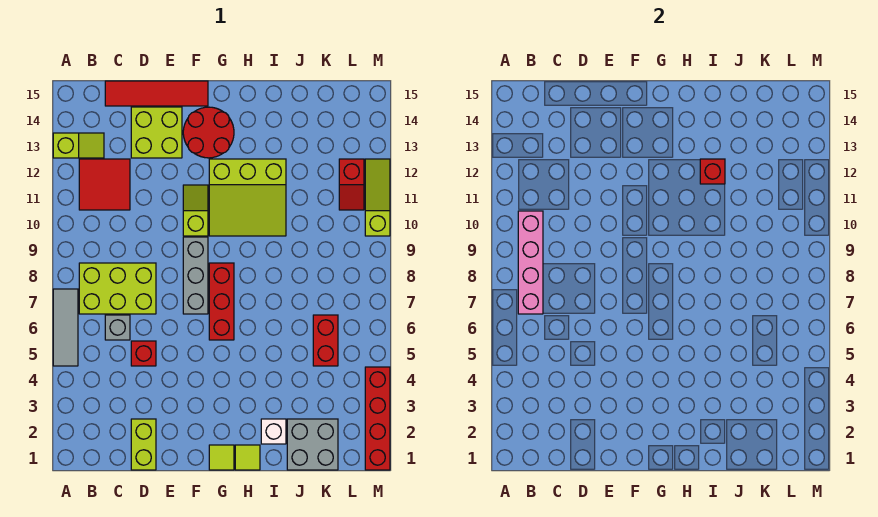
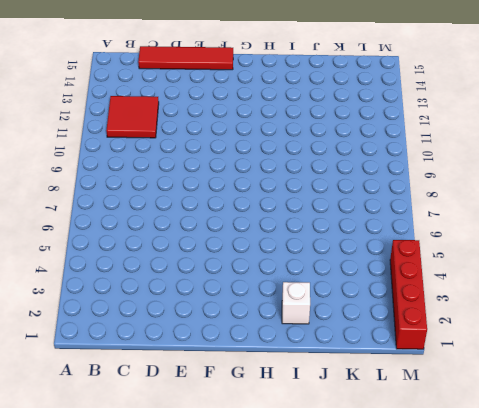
none -> grey tile A5:A7 level 1
none -> lime slope A13:B13 level 1 top A
none -> lime brick B7:D8 level 1

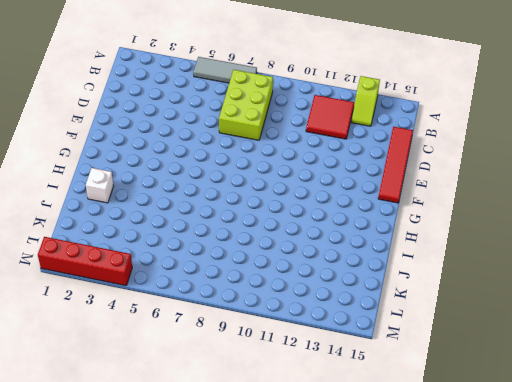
none -> grey brick C6 level 1
none -> lime brick D1:D2 level 1
none -> red brick D5 level 1

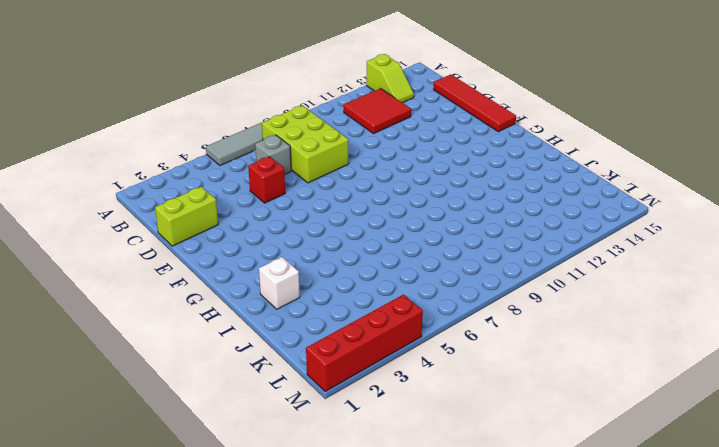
none -> lime brick D13:E14 level 1
none -> grey brick F7:F9 level 1
none -> lime slope F10:F11 level 1 top 10

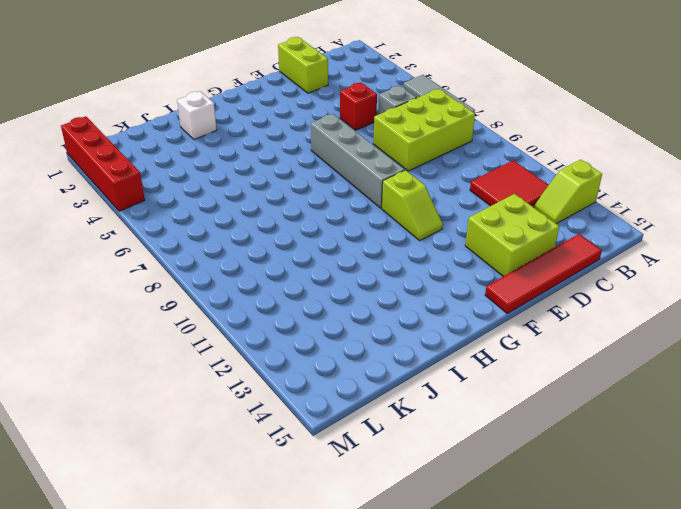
grey brick F6:F9 level 1 -> grey brick F7:F9 level 1
none -> red round brick F13:G14 level 1
none -> lime tile G1 level 1
none -> red brick G6:G8 level 1

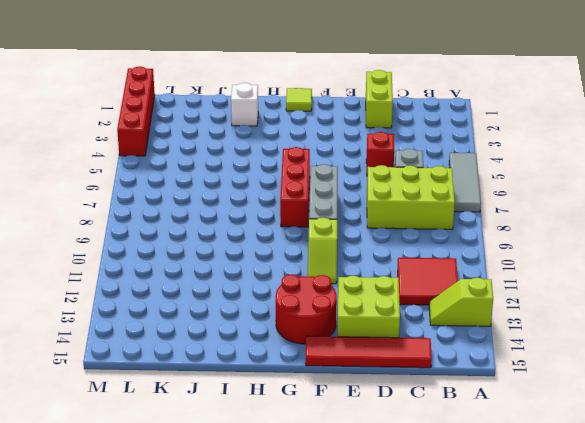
none -> lime slope G10:I12 level 1 top 12
none -> lime tile H1 level 1
none -> grey brick J1:K2 level 1

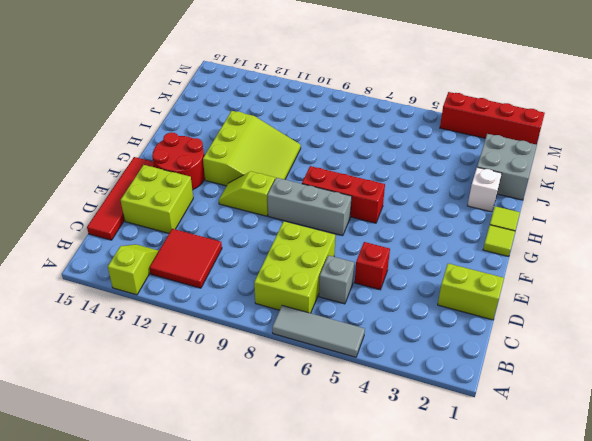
none -> red brick K5:K6 level 1
none -> red slope L11:L12 level 1 top 12
none -> lime slope M10:M12 level 1 top 10

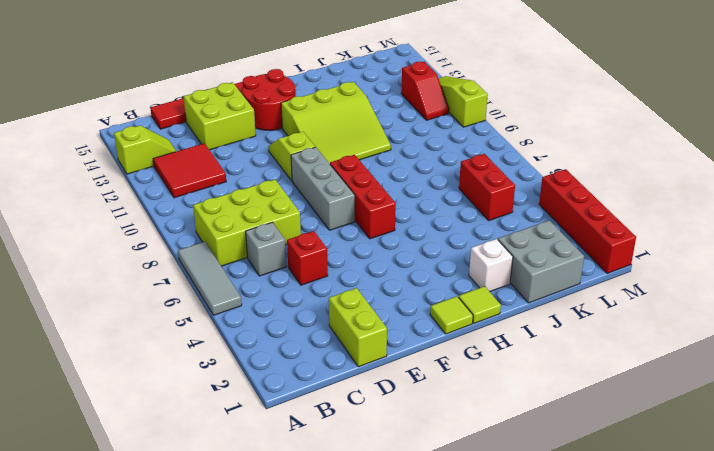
none -> pink brick B7:B10 level 2
none -> red brick I12 level 2

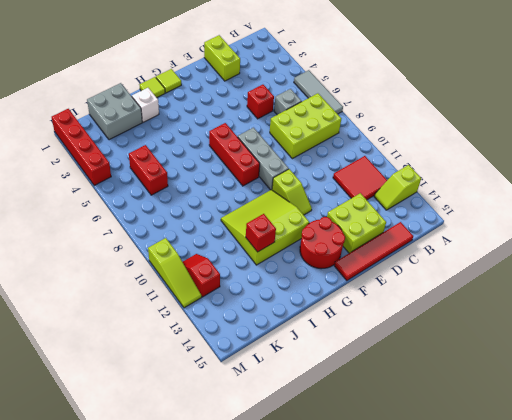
none -> pink brick B7:B10 level 2

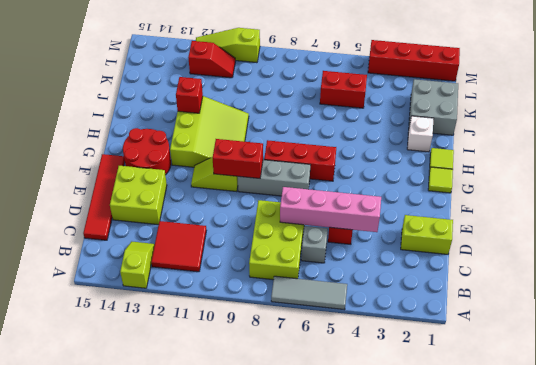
pink brick D4:D7 level 2 -> pink brick B7:B10 level 2
red brick F9:F10 level 2 -> none

